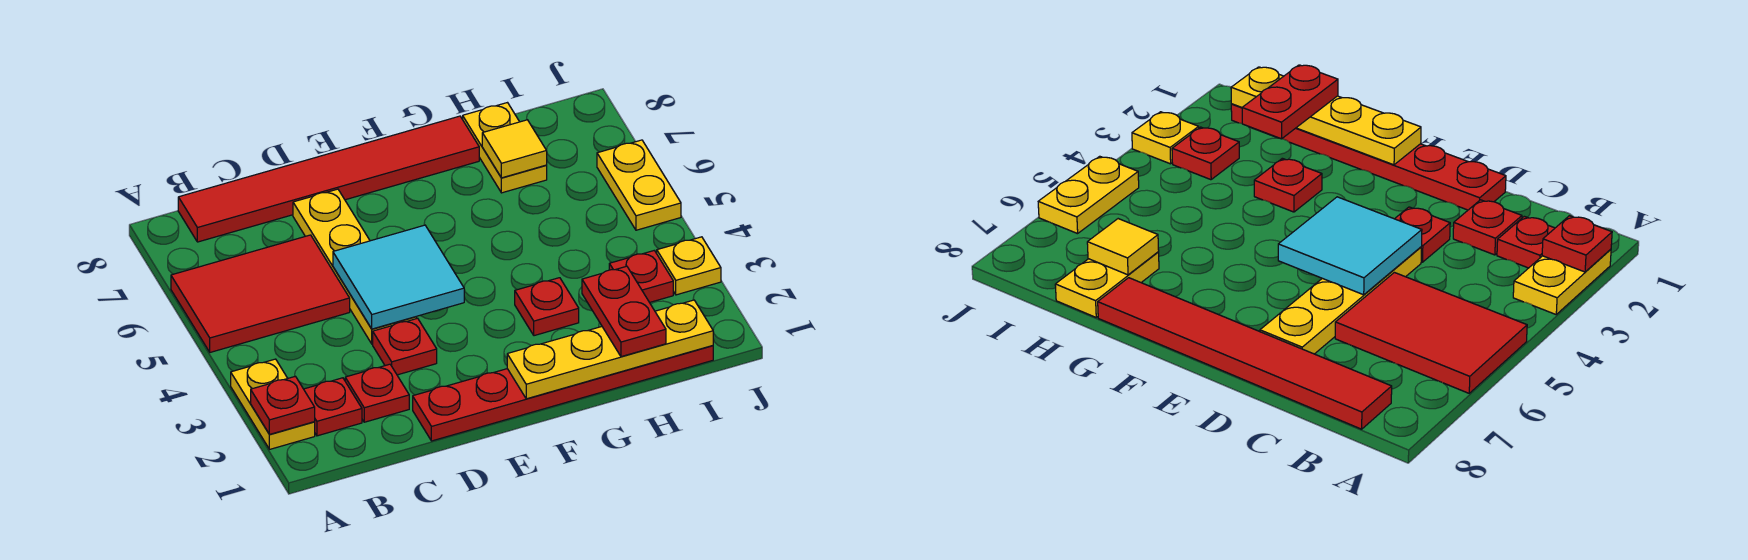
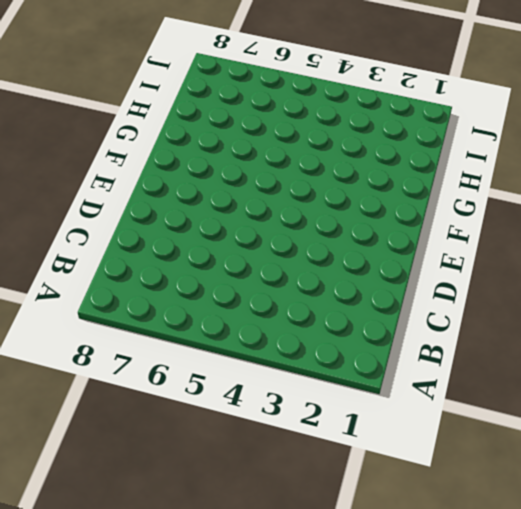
none -> yellow plate A2:A3 level 1
none -> red tile A5:C6 level 1
none -> red plate B2 level 1

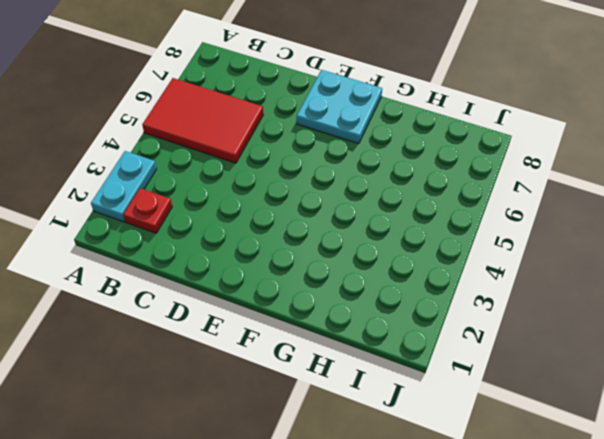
cyan plate A2:A3 level 1 -> yellow plate A2:A3 level 1
cyan plate E7:F8 level 1 -> red tile B8:G8 level 1
none -> red plate C2 level 1
none -> red plate D1:I1 level 1
none -> red plate D3 level 1

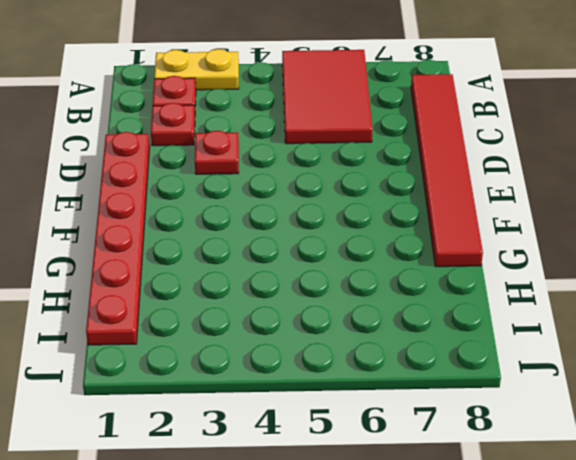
none -> yellow plate D4:D7 level 1
none -> red plate G3 level 1
none -> yellow plate H7:H8 level 1

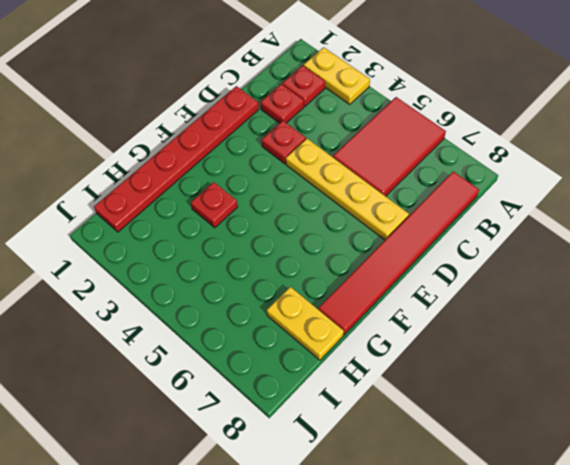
none -> red plate I3 level 1
none -> yellow plate J3 level 1
none -> yellow plate J5:J6 level 1

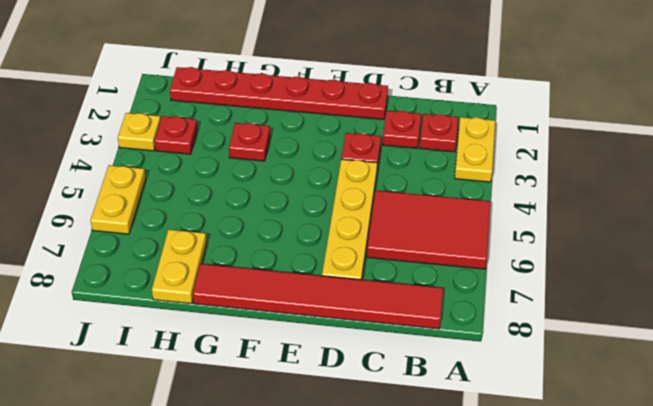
none -> red plate A2 level 2
none -> cyan tile D4:E5 level 2
none -> yellow plate F1:I1 level 2

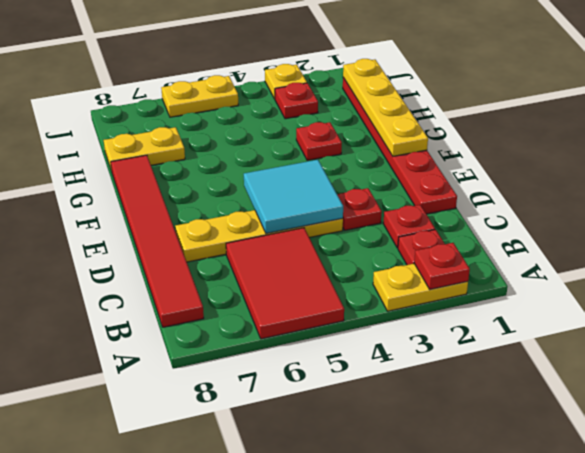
none -> yellow tile H7 level 2
none -> red plate H1:H2 level 3

